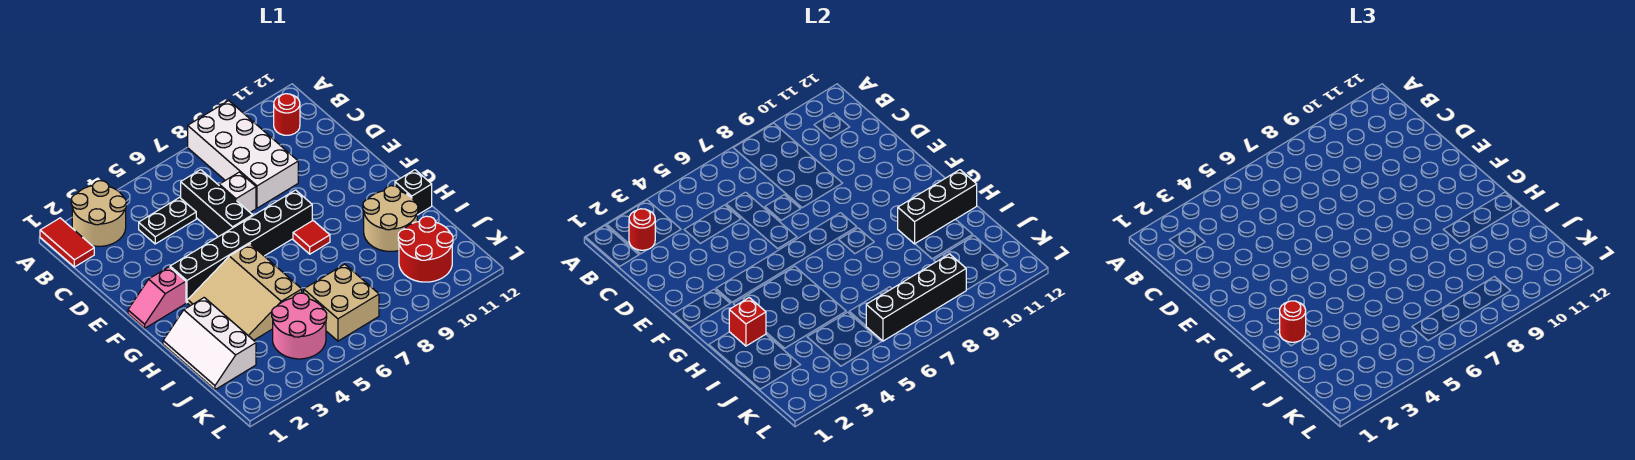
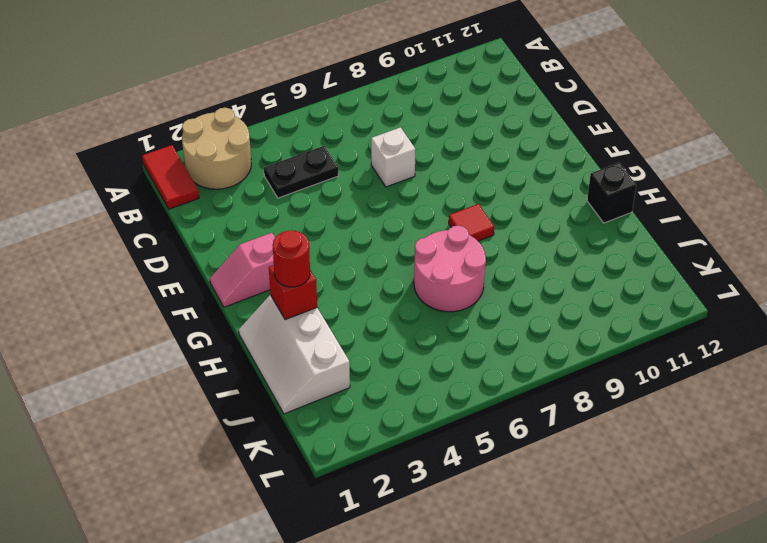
pink round brick H6:I7 level 1 -> pink round brick J4:K5 level 1
none -> white brick A8:D9 level 1
none -> red round brick B11 level 1
none -> black brick C6:E6 level 1

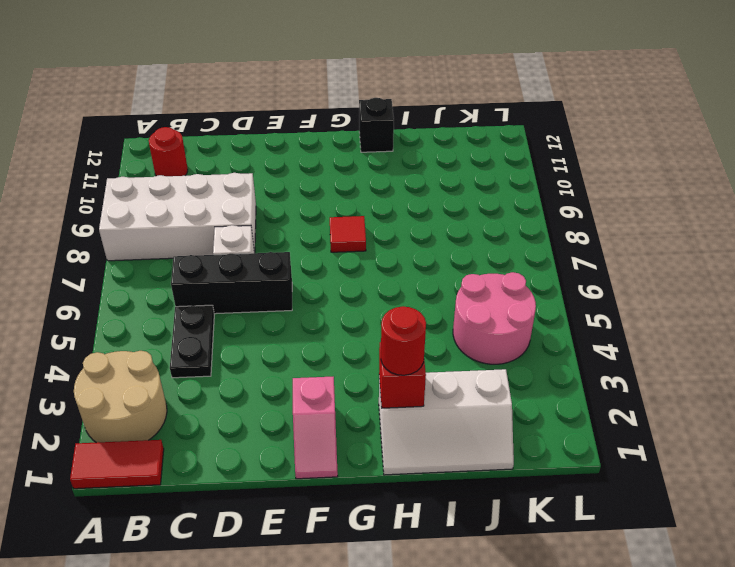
none -> black brick F3:F8 level 1
none -> tan slope G3:I5 level 1 top 5
none -> tan round brick H10:I11 level 1

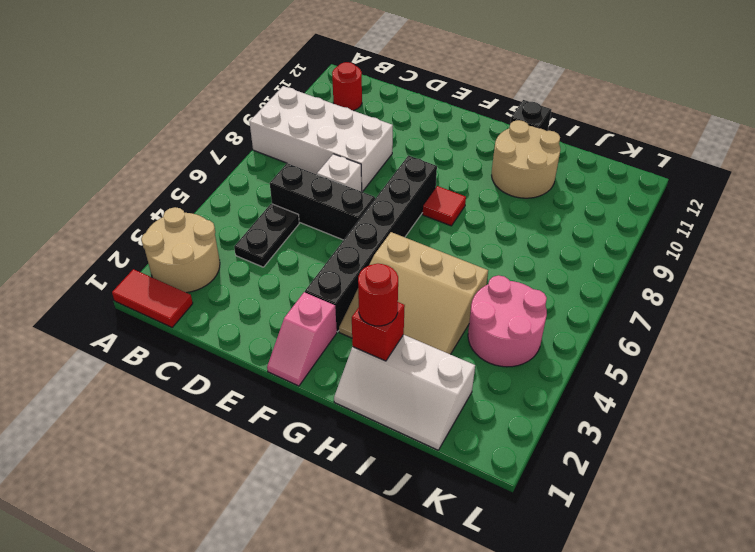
none -> tan brick J6:K7 level 1
none -> red round brick J10:K11 level 1
none -> red round brick B2 level 2

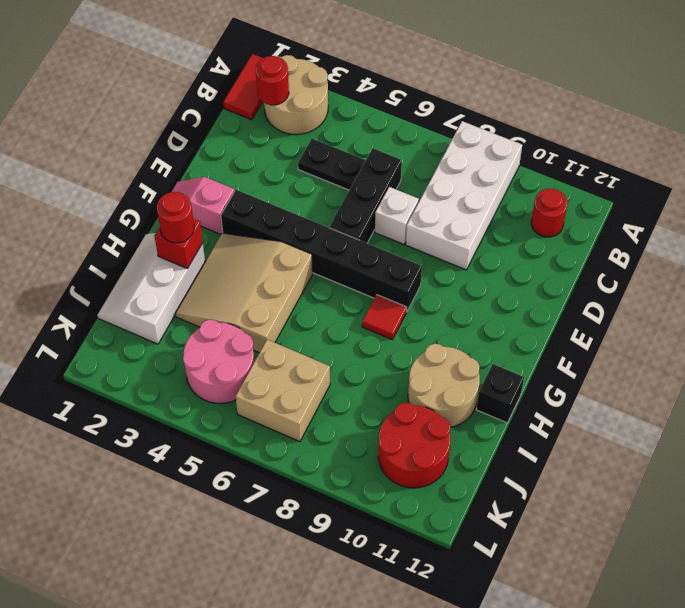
none -> black brick H10:H12 level 2
none -> black brick K6:K9 level 2

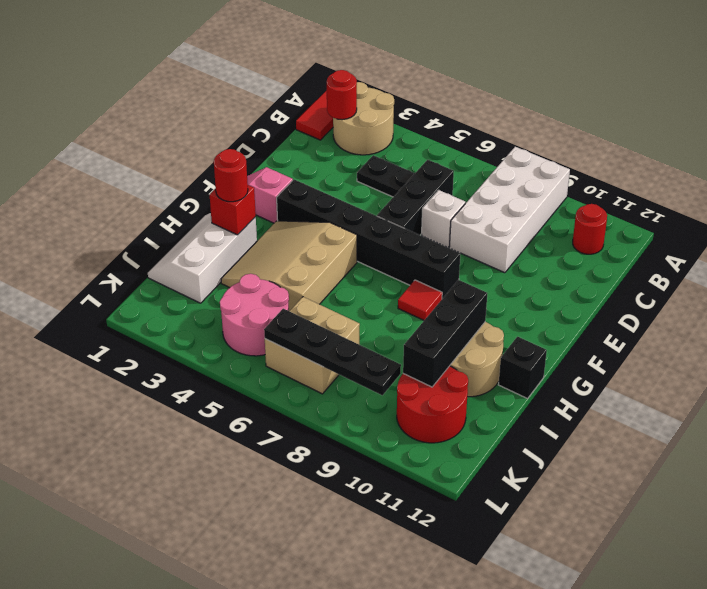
black brick H10:J10 level 2 -> black brick H10:H12 level 2
black plate K6:K9 level 2 -> black brick K6:K9 level 2

